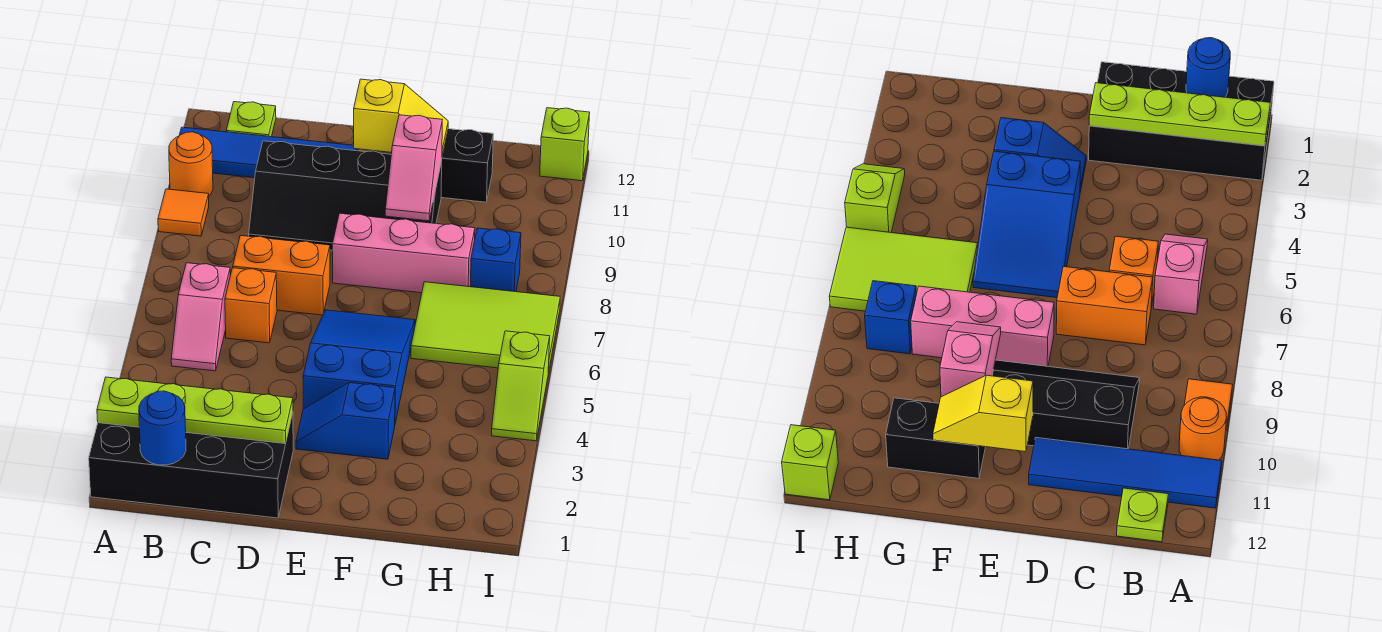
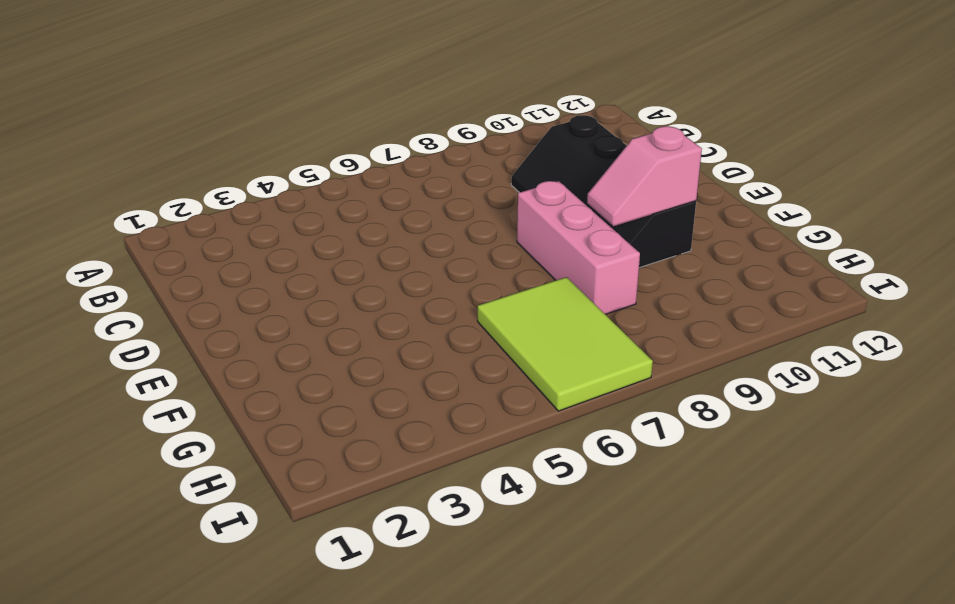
none -> black brick A1:D2 level 1
none -> orange tile A9 level 1
none -> orange round brick A10 level 1

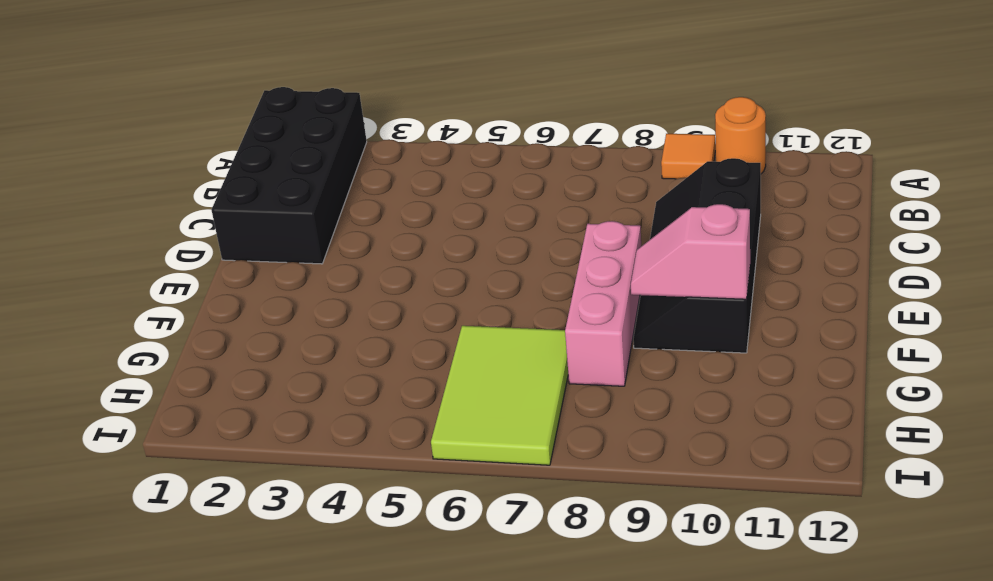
none -> blue tile A11:D11 level 1
none -> pink slope B5:B6 level 1 top 6
none -> lime plate B12 level 1

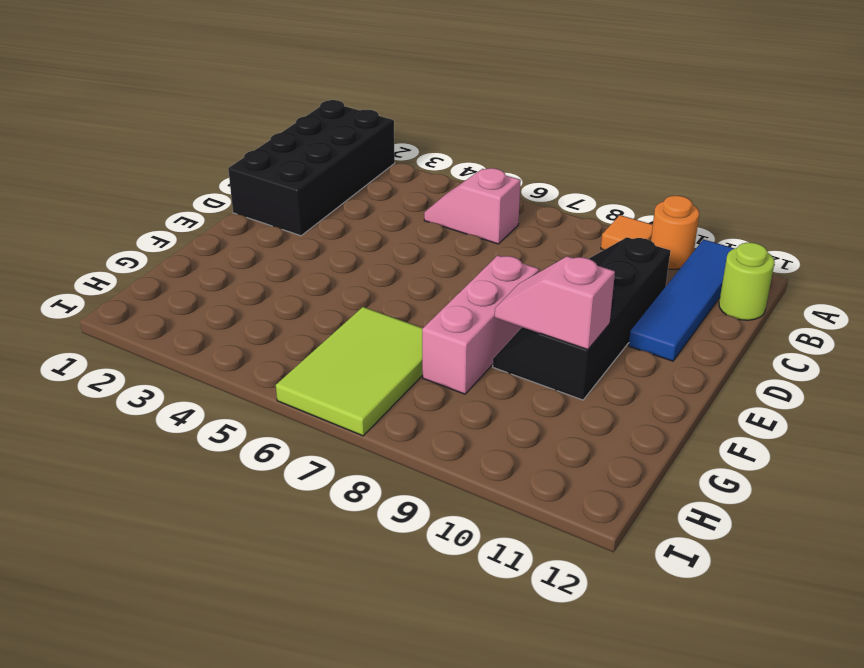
lime round brick B12 level 1 -> lime plate B12 level 1
none -> orange brick C6 level 1
none -> orange brick C7:D7 level 1
none -> blue slope E3:F3 level 1 top F

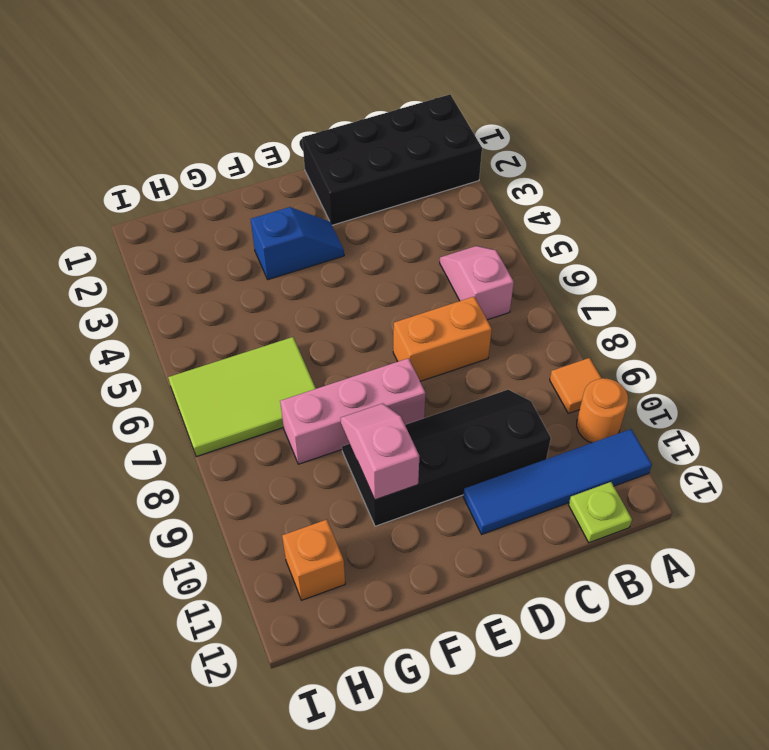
orange brick H11 level 1 -> orange brick C6 level 1
none -> blue slope E4:F6 level 1 top 4
none -> black brick F11:G11 level 1
none -> blue brick H8 level 1

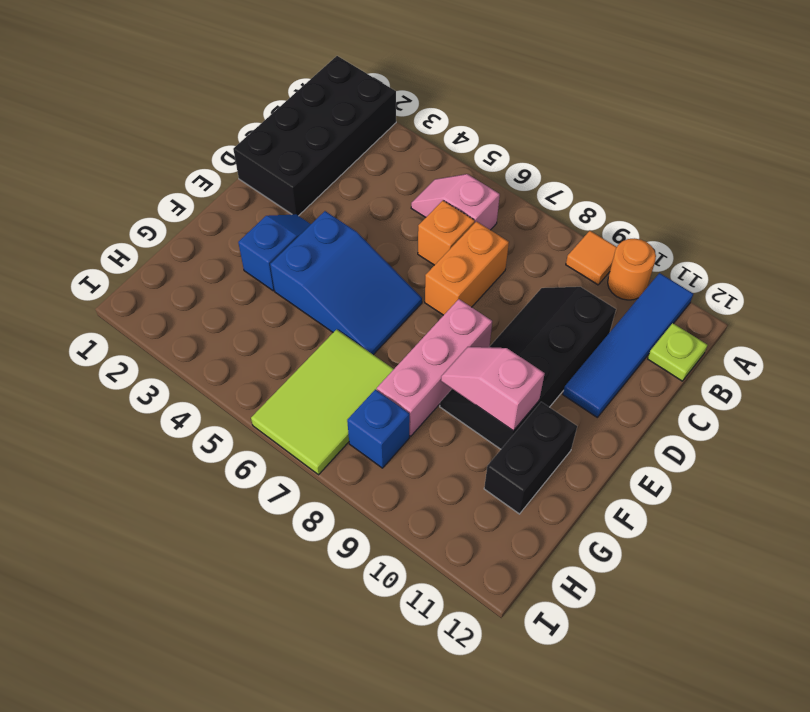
none -> lime slope I4:I5 level 1 top 5
none -> lime brick I12 level 1
none -> lime plate A2:D2 level 2

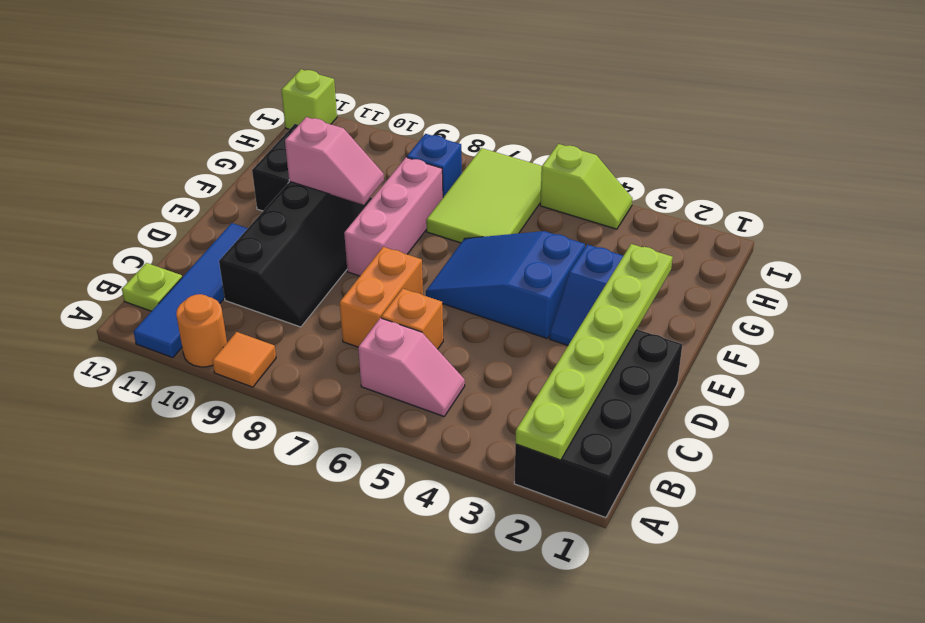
lime plate A2:F2 level 2 -> lime plate A2:D2 level 2
none -> blue round brick B1 level 2
none -> yellow slope E11:F11 level 2 top E

